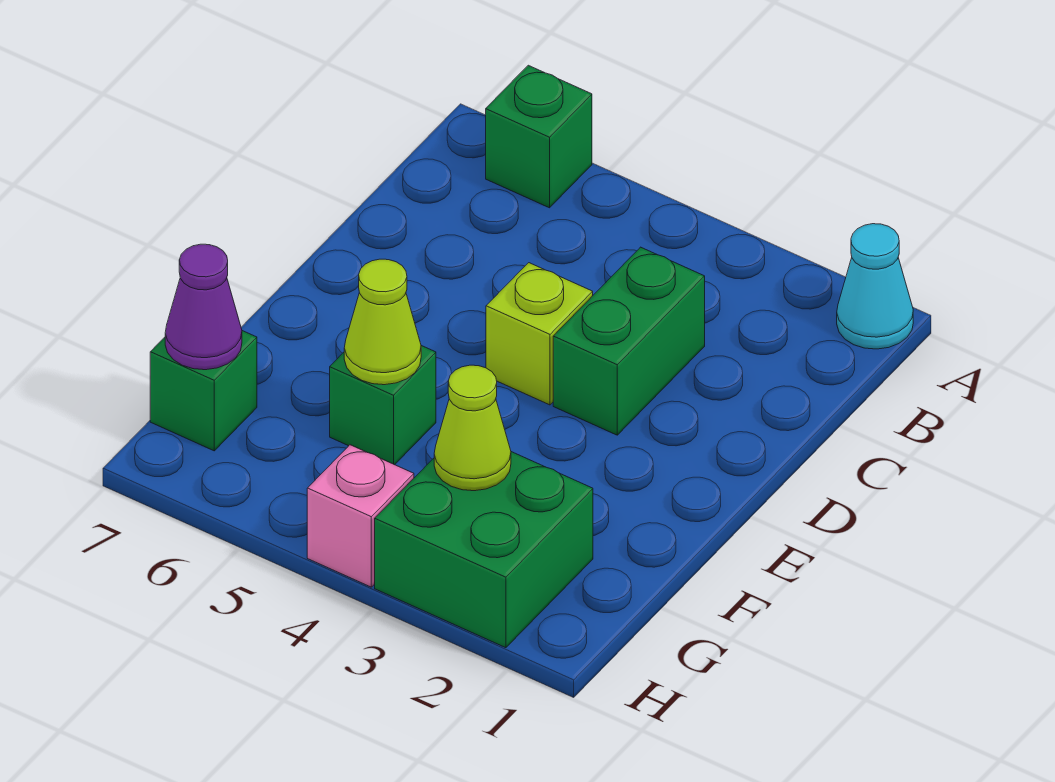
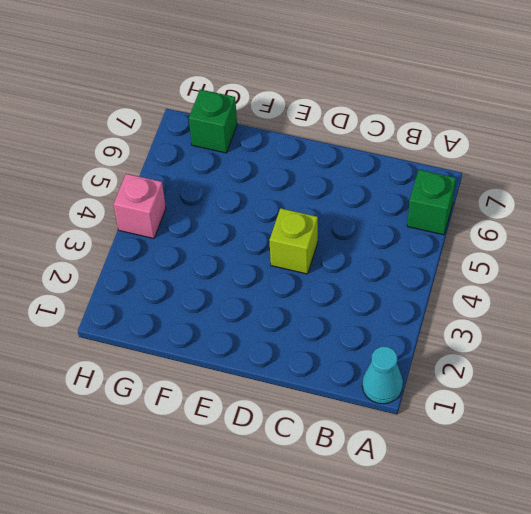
none -> green brick C3:D3 level 1
none -> green brick F5 level 1

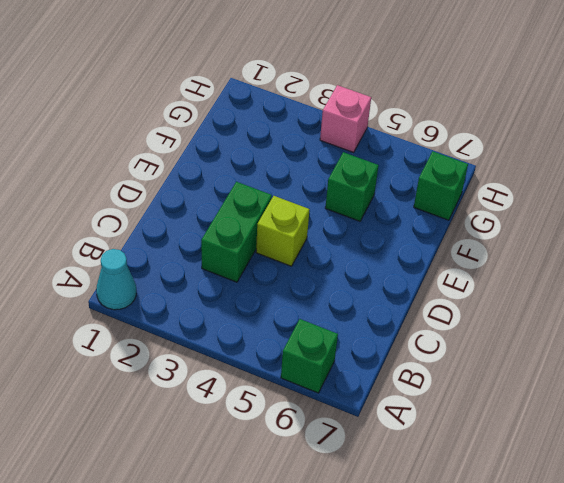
none -> green brick G2:H3 level 1
none -> lime cone F5 level 2

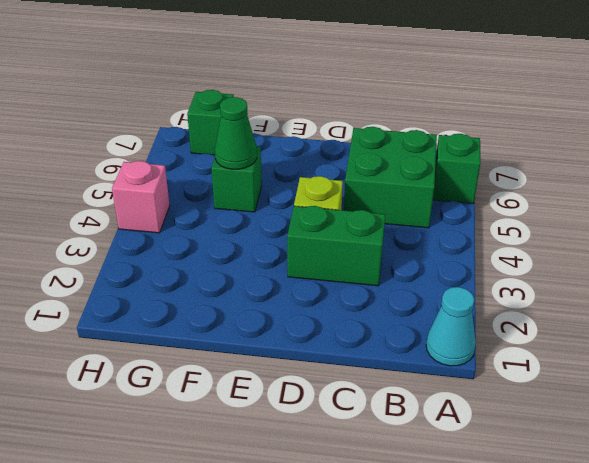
green brick B5:C6 level 1 -> green brick G2:H3 level 1
green cone F5 level 2 -> lime cone F5 level 2
none -> lime cone G3 level 2
none -> purple cone G7 level 2

